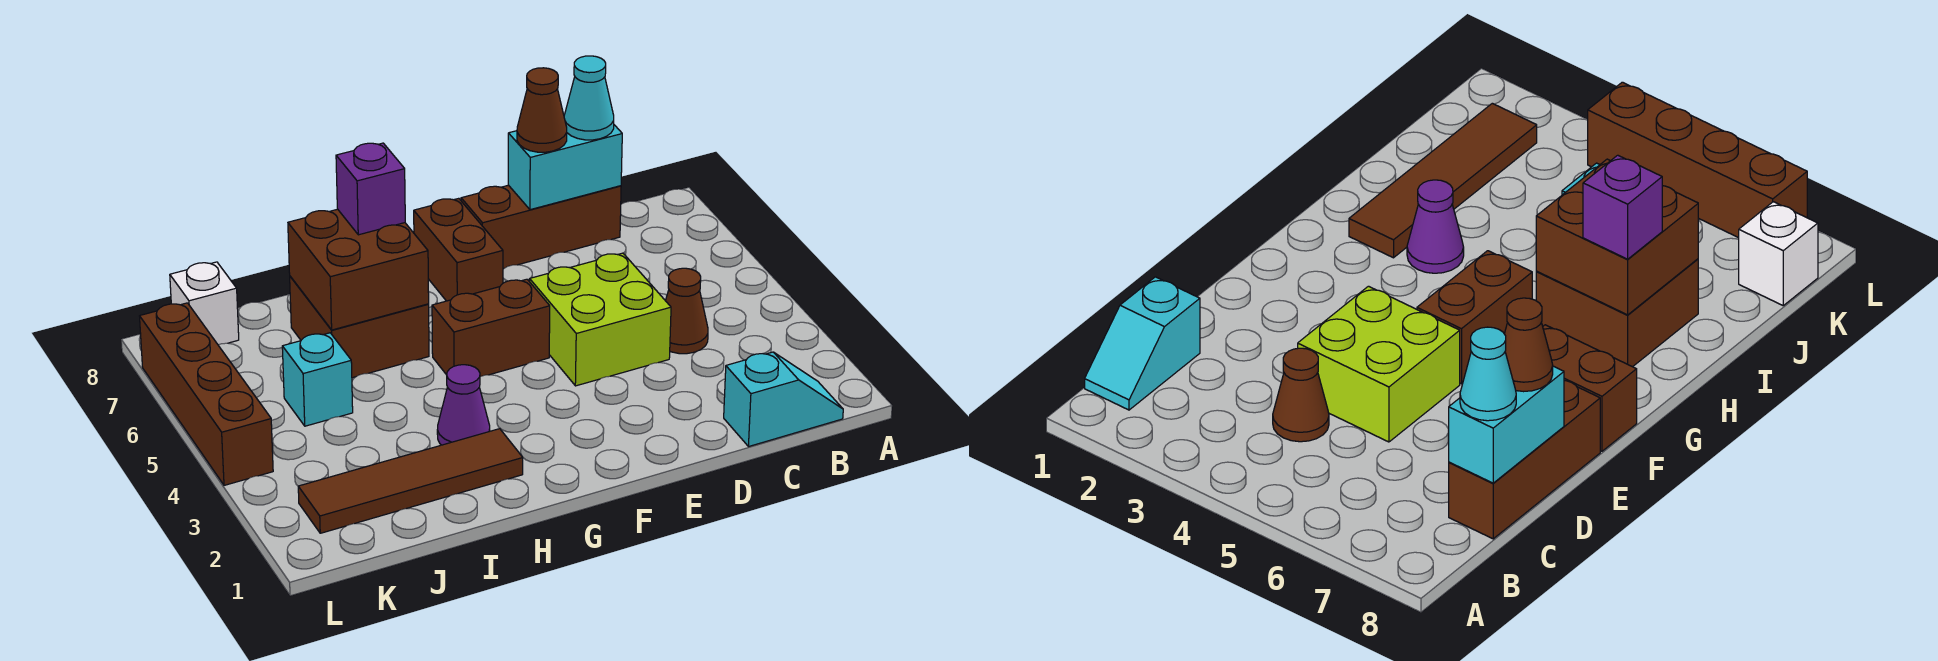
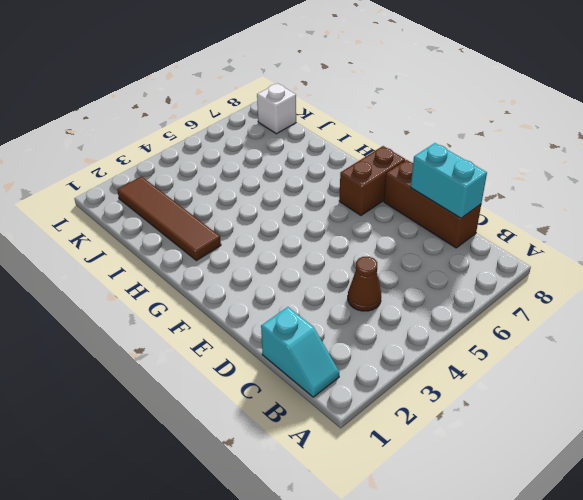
none -> lime brick D4:E5 level 1
none -> brown brick F5:G5 level 1
none -> purple cone H3 level 1

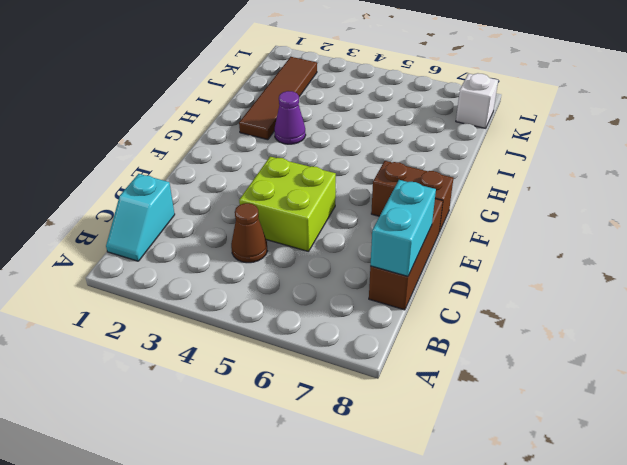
none -> brown brick F5:G5 level 1
none -> brown brick H6:I7 level 1
none -> cyan brick J5 level 1

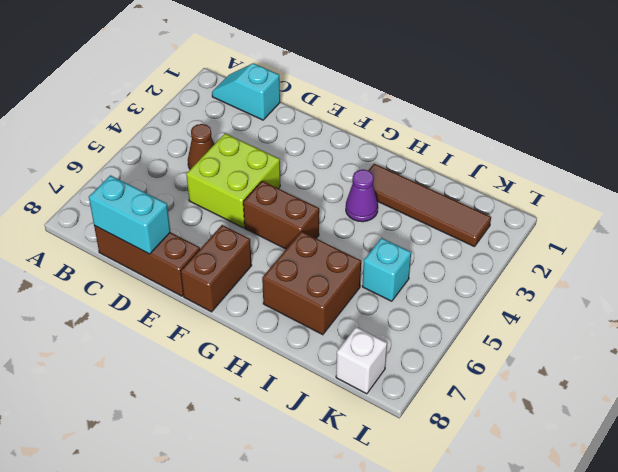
none -> brown brick L4:L7 level 1
none -> brown brick H6:I7 level 2
none -> cyan cone C8 level 3

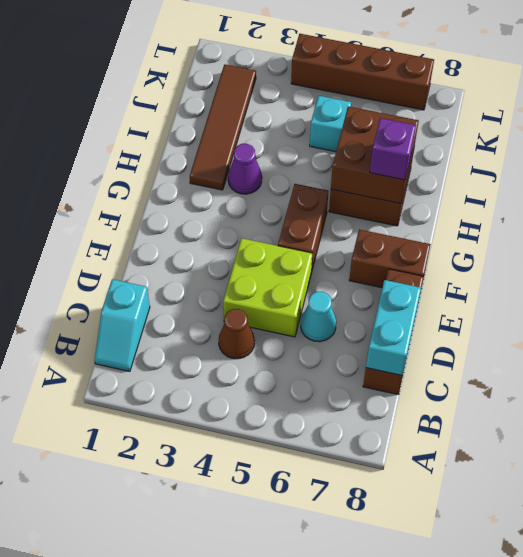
cyan cone D6 level 1 -> cyan cone C8 level 3
none -> white brick K8 level 1
none -> brown cone D8 level 3

